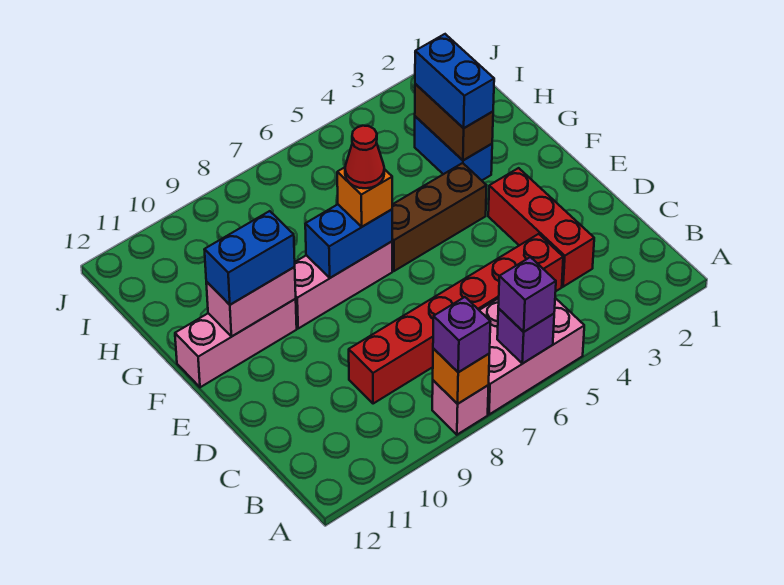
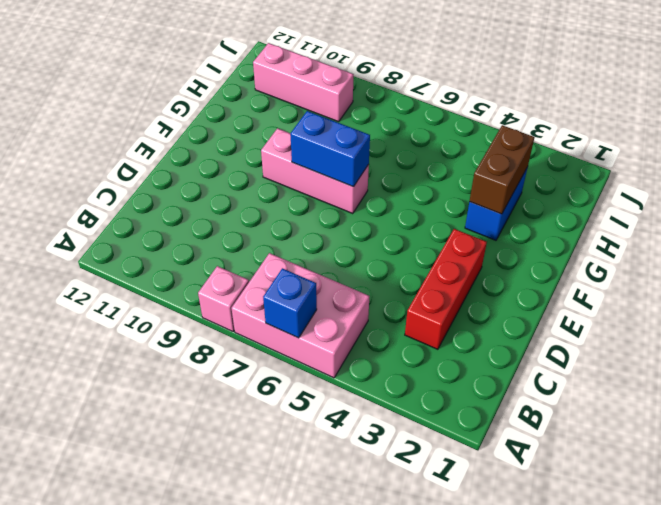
blue brick A6 level 2 -> purple brick A6 level 2
pink brick I9:I11 level 1 -> pink brick F10:F12 level 1
none -> red brick C4:C9 level 1
none -> brown brick F4:F6 level 1
none -> orange brick A8 level 2

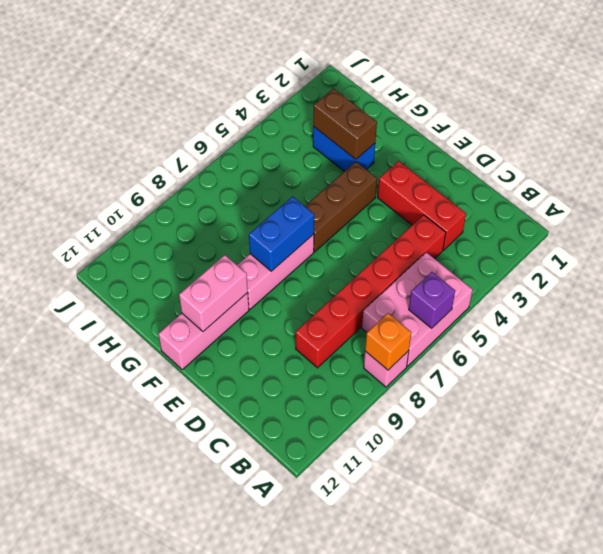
none -> purple brick A6 level 3
none -> purple brick A8 level 3
none -> orange brick F7 level 3

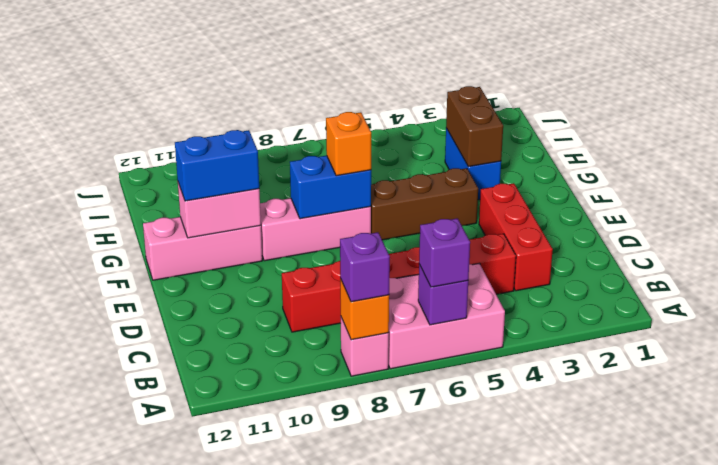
none -> blue brick G3:H3 level 3
none -> red cone F7 level 4

